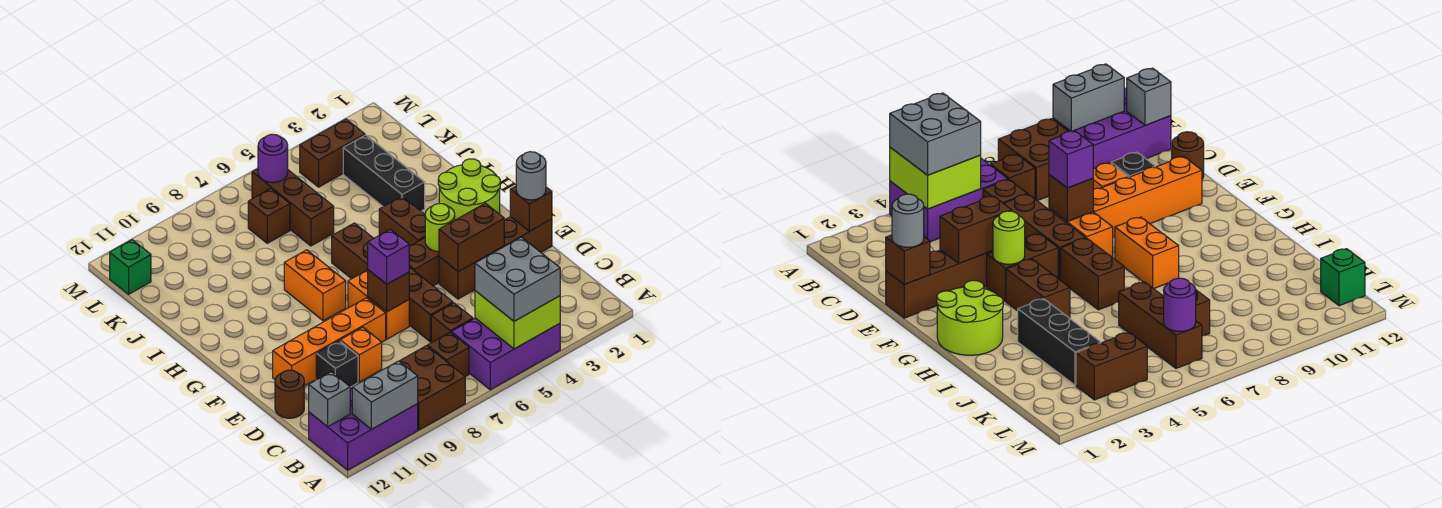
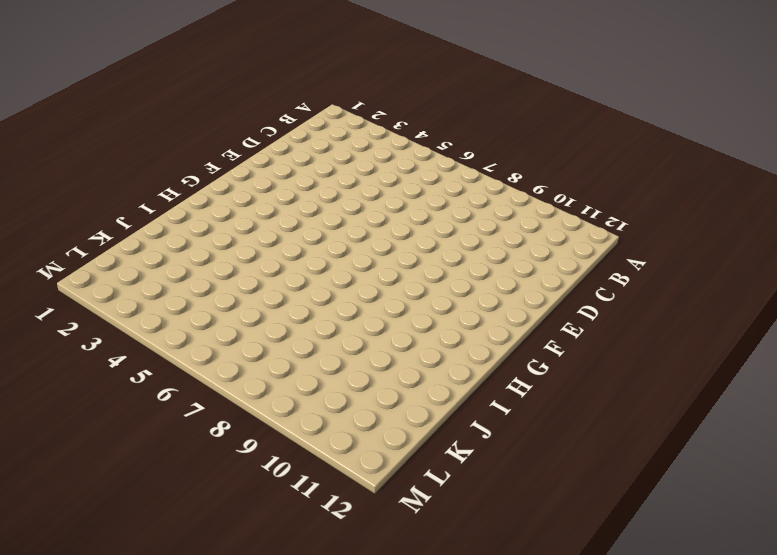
none -> purple brick A4:B6 level 1
none -> brown brick A8:B9 level 1
none -> purple brick A10:B12 level 1
none -> brown brick B7 level 1

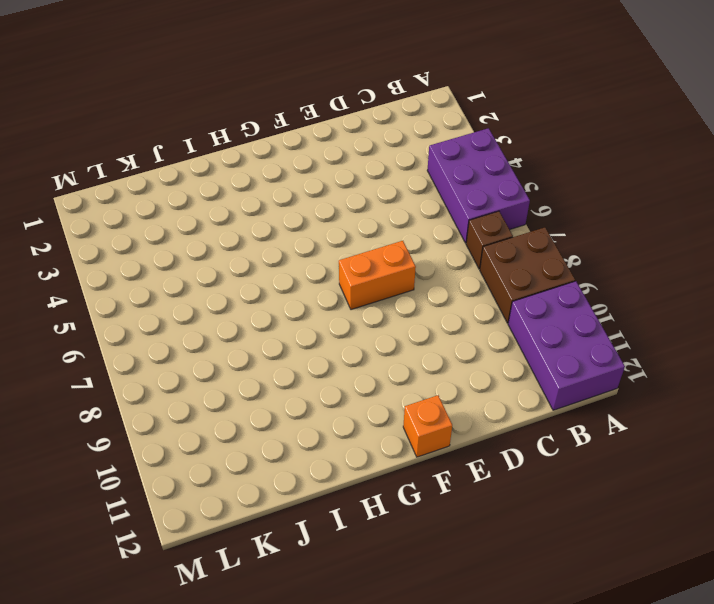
orange brick F12 level 1 -> orange brick D9 level 1
none -> brown brick C6 level 1
none -> brown brick D6:F6 level 1
none -> black brick D10 level 1
none -> brown round brick D12 level 1

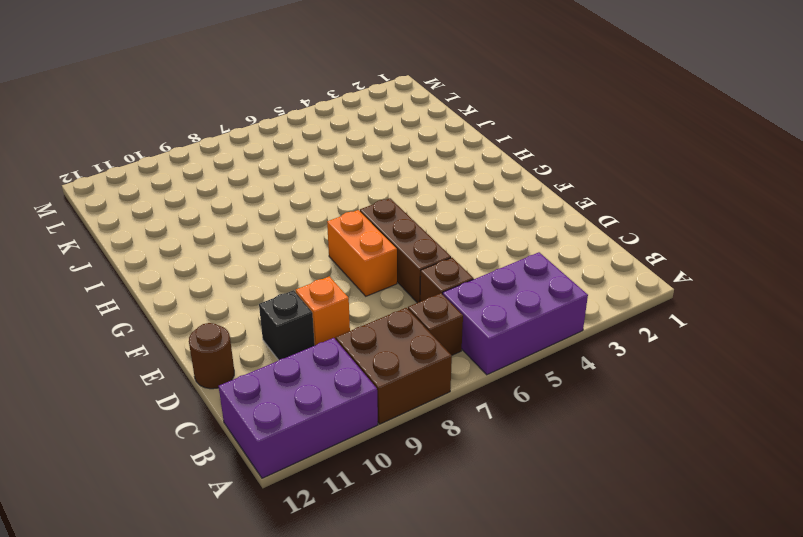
none -> brown brick E1:E4 level 1
none -> orange brick E8:E11 level 1
none -> brown brick F4:F5 level 1
none -> lime round brick G1:H2 level 1

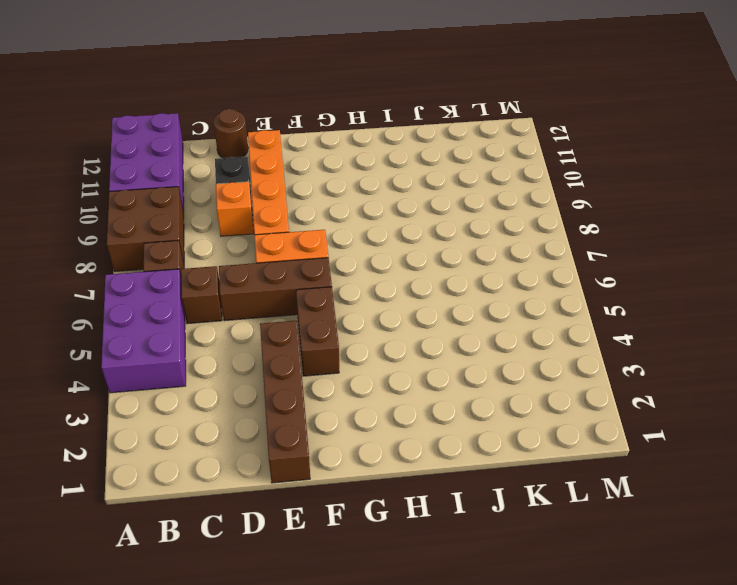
none -> lime round brick G1:H2 level 1
none -> brown brick G4:H4 level 1
none -> brown brick G6:H6 level 1
none -> orange brick G8:H8 level 1

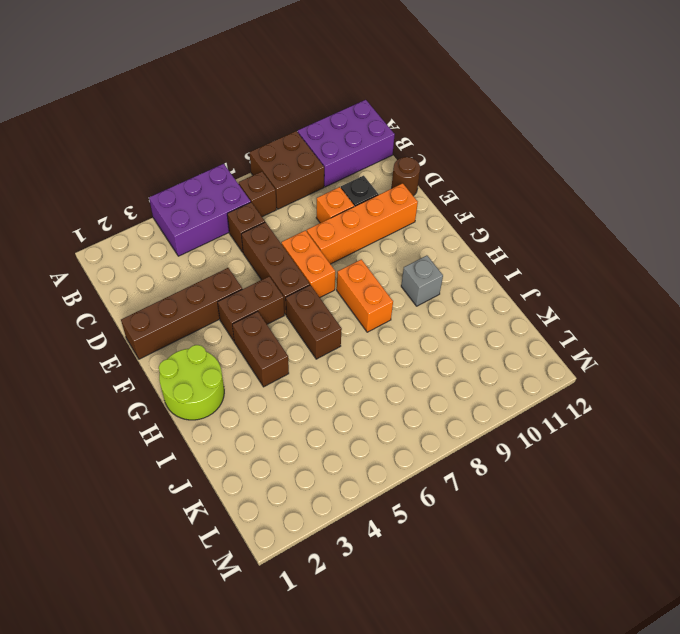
grey brick H10 level 1 -> grey brick B12 level 2
none -> black brick I3:K3 level 1
none -> brown brick J6:L6 level 1
none -> brown brick K7 level 1
none -> brown brick L3:L4 level 1

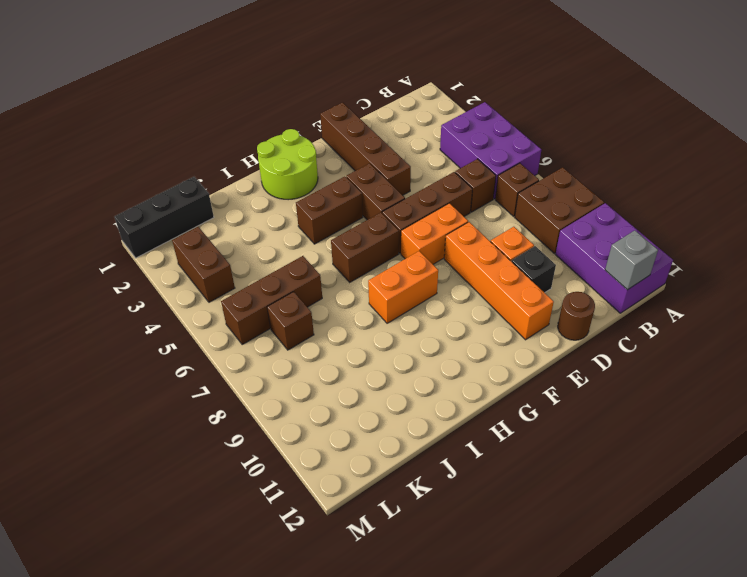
black brick K1:M1 level 1 -> black brick I3:K3 level 1
none -> green brick L12 level 1
none -> lime brick A4:B5 level 2
none -> grey brick A10:A11 level 2
none -> brown brick E1 level 2

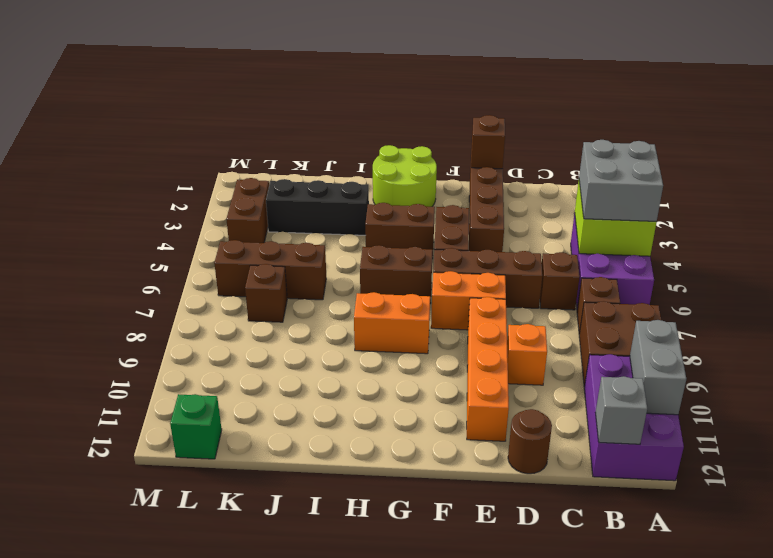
none -> black brick D10 level 1
none -> brown brick E3:E4 level 2
none -> brown brick E7 level 2
none -> lime round brick F4 level 2

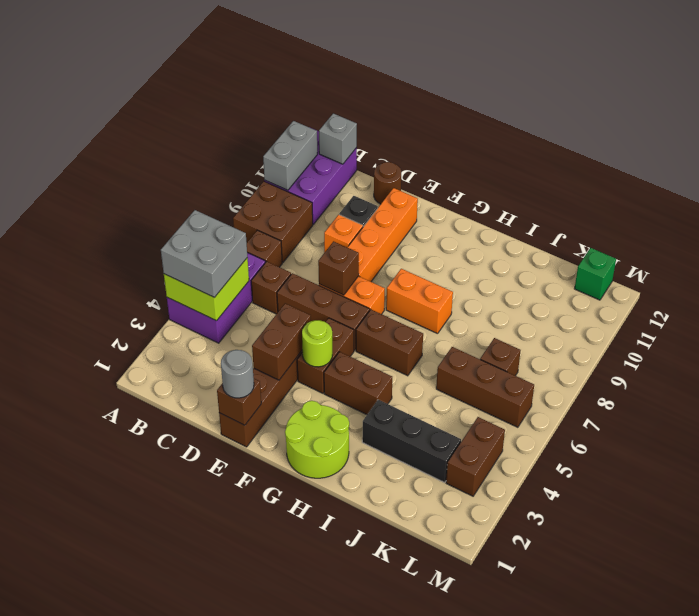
none -> purple round brick L6 level 2
none -> purple brick E7 level 3

